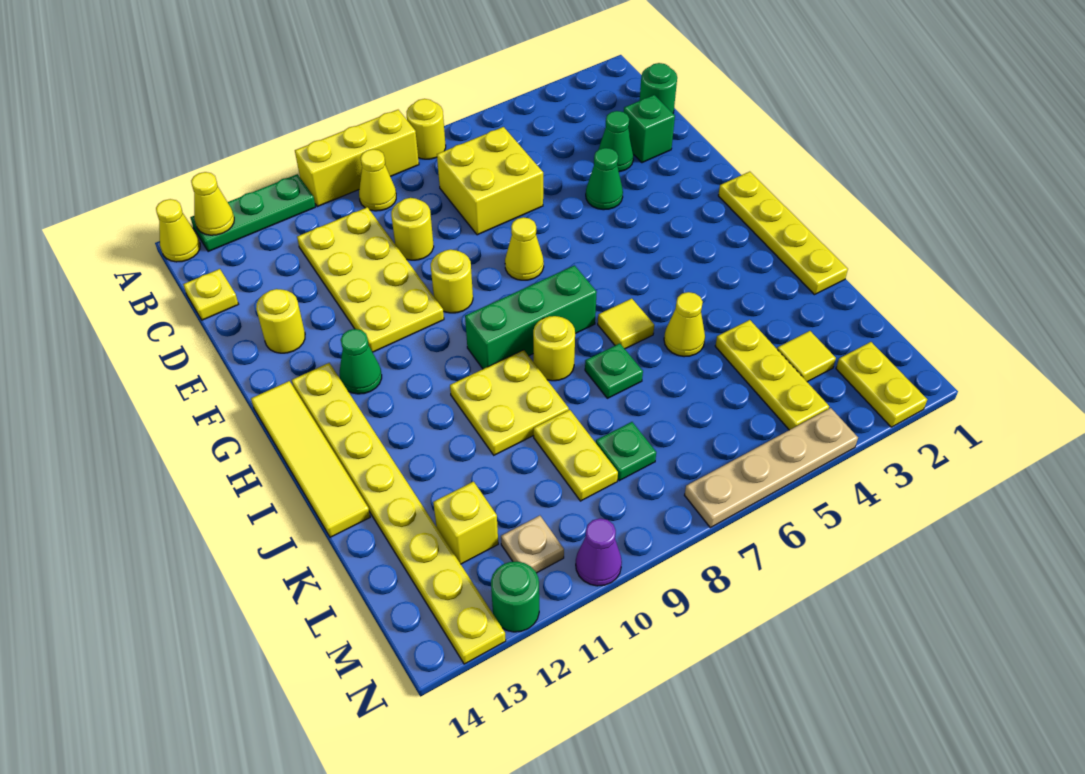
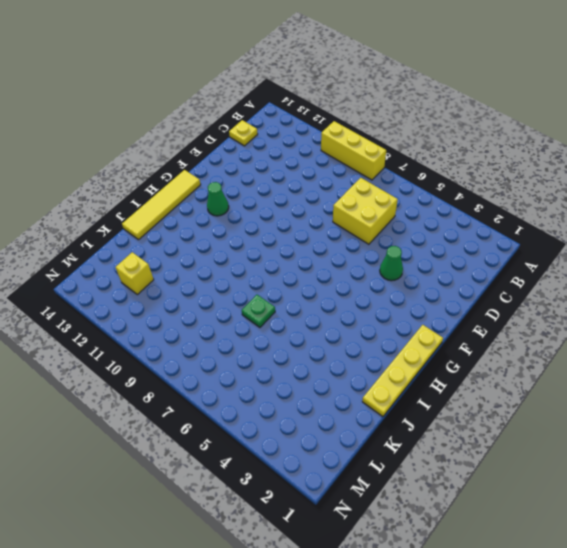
none -> yellow round brick A7 level 1
none -> green plate A11:A13 level 1
none -> yellow cone A14 level 1
none -> yellow cone B9 level 1

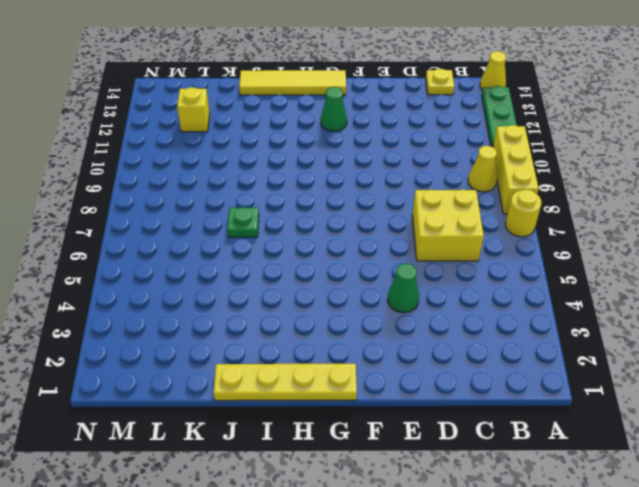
none -> green round brick C1 level 1
none -> yellow plate C10:F11 level 1
none -> green brick D2 level 1
none -> green cone D3 level 1

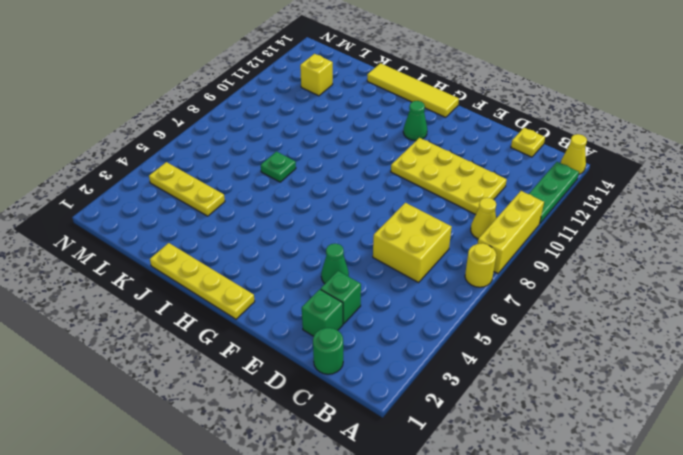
green brick D3 level 1 -> green cone D3 level 1
none -> yellow round brick D9 level 1
none -> yellow round brick E13 level 1
none -> yellow cone F7 level 1
none -> yellow round brick F9 level 1

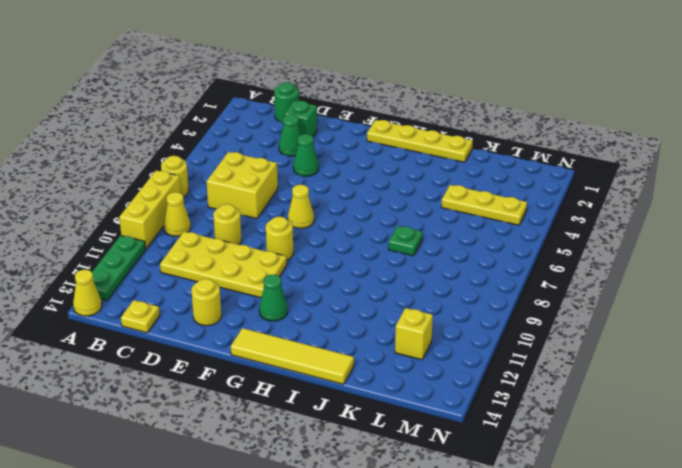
none -> yellow plate G13:N13 level 1
none -> green brick H7:H9 level 1
none -> yellow tile I6 level 1
none -> yellow round brick I8 level 1

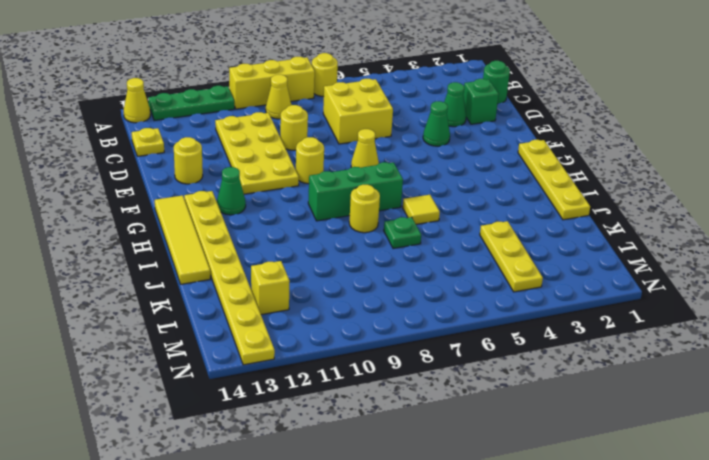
none -> yellow plate I9:J10 level 1
none -> yellow cone J5 level 1
none -> yellow plate K9:L9 level 1
none -> yellow tile L3 level 1

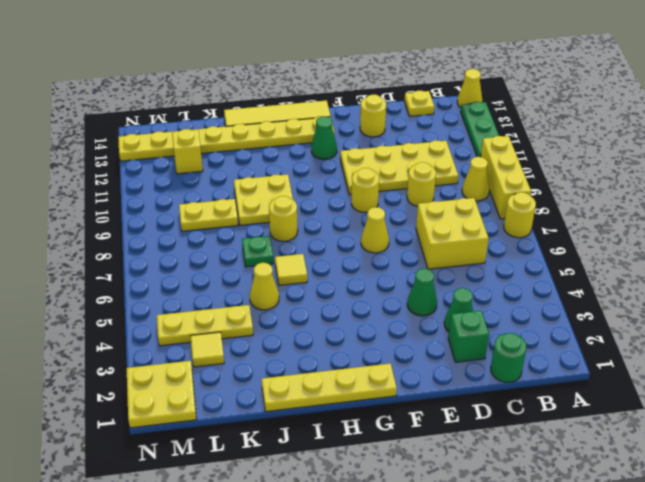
yellow plate M1:N2 level 1 -> yellow plate M2:N2 level 1
none -> green brick H7:H9 level 1
none -> green plate L8 level 1
none -> tan plate M11 level 1
none -> tan plate N4:N7 level 1

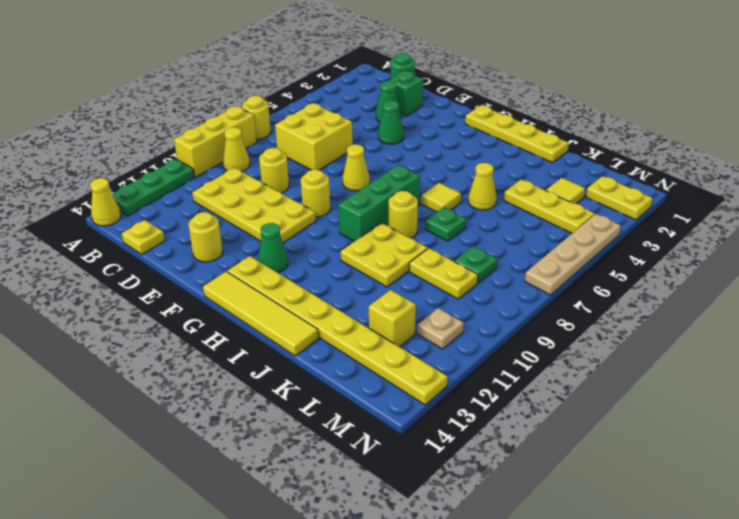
none -> purple cone N10 level 1
none -> green round brick N12 level 1
none -> yellow cone A13 level 2

